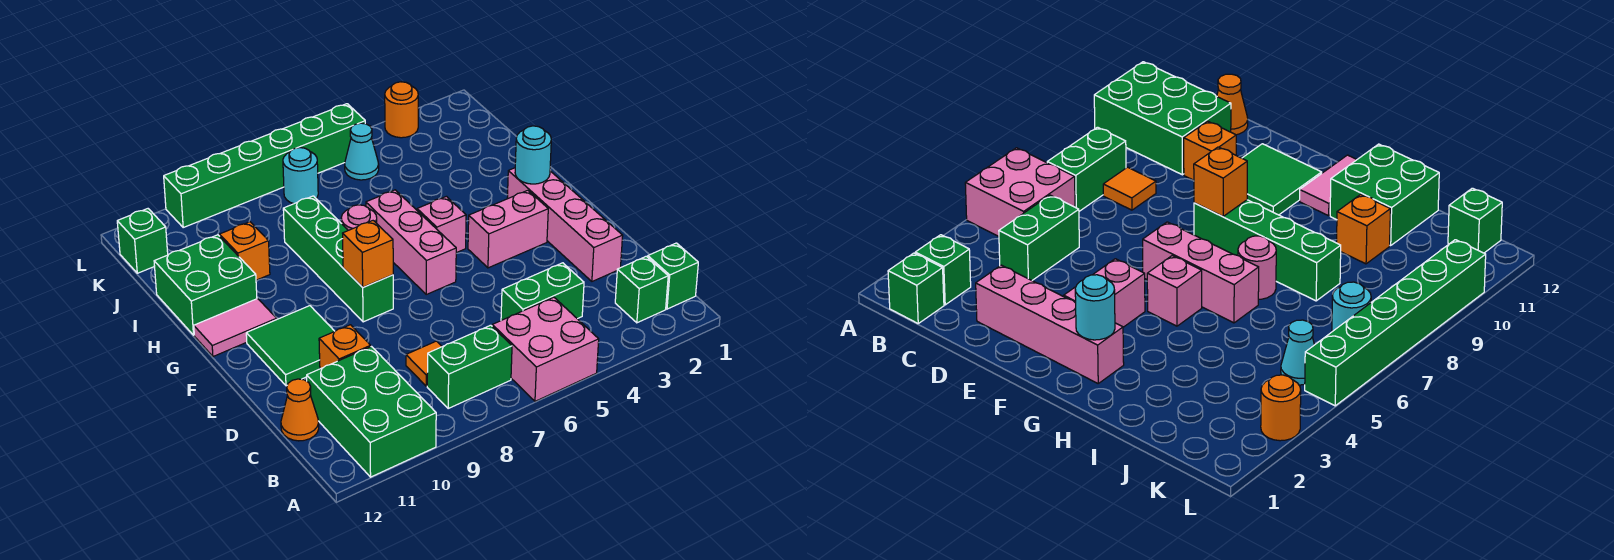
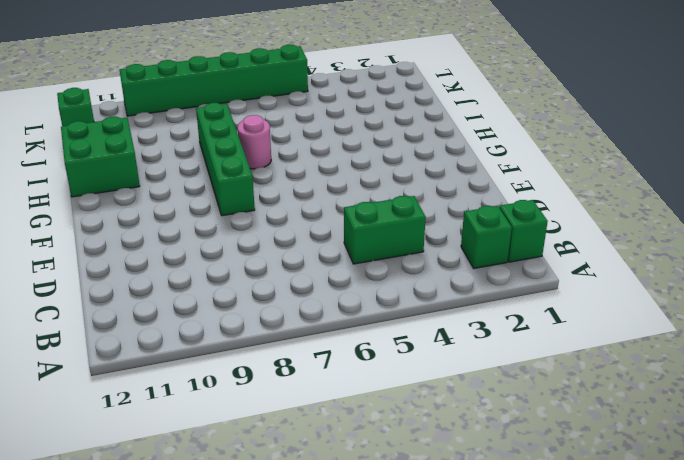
none -> pink brick A5:B6 level 1
none -> green brick A10:C11 level 1
none -> green brick B7:B8 level 1

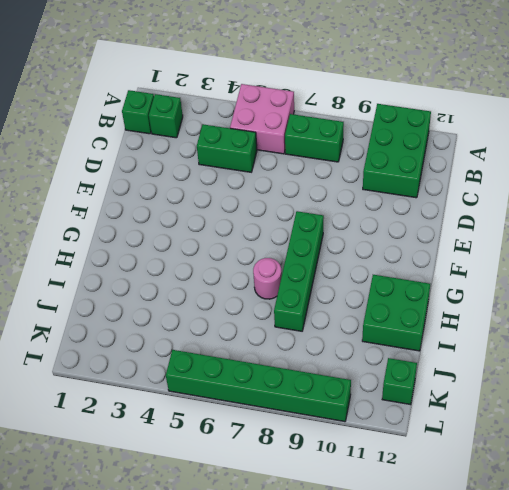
none -> orange tile C8 level 1
none -> orange cone C12 level 1
none -> pink brick D2:G2 level 1

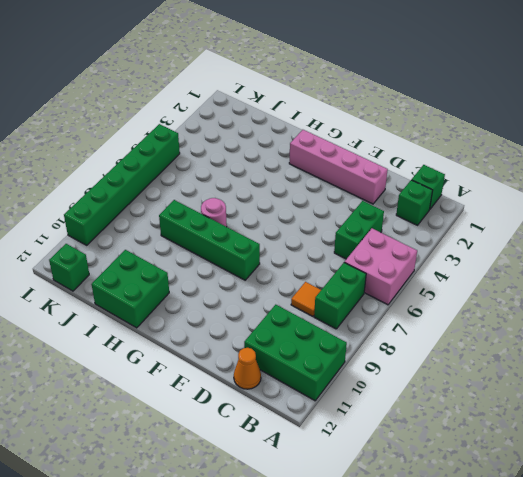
none -> orange brick D10 level 1
none -> green tile E10:F11 level 1
none -> pink brick F3:F4 level 1

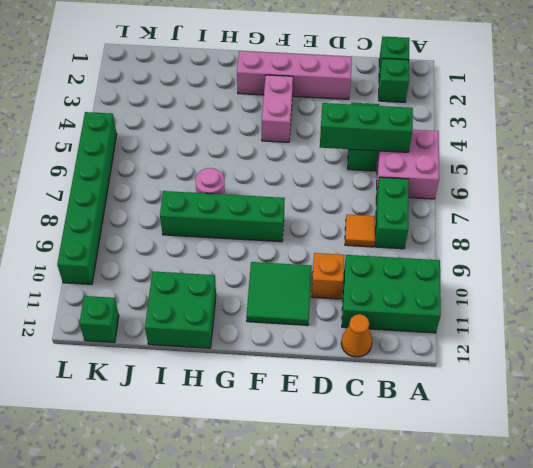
green brick B5:D5 level 2 -> none
none -> pink brick F6:H6 level 1
none -> pink brick G5 level 1
none -> pink tile G11:G12 level 1

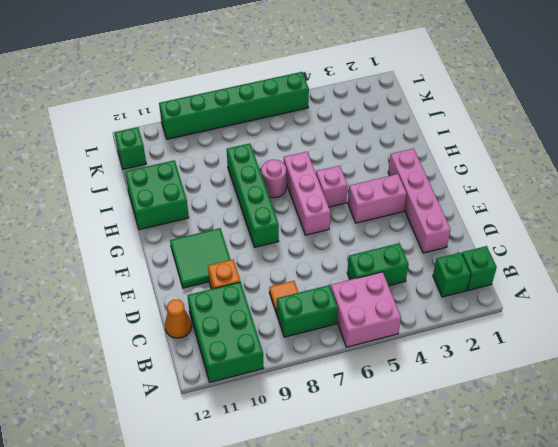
none -> pink tile G11:G12 level 1
none -> orange brick I10 level 1
none -> cyan cone K5 level 1

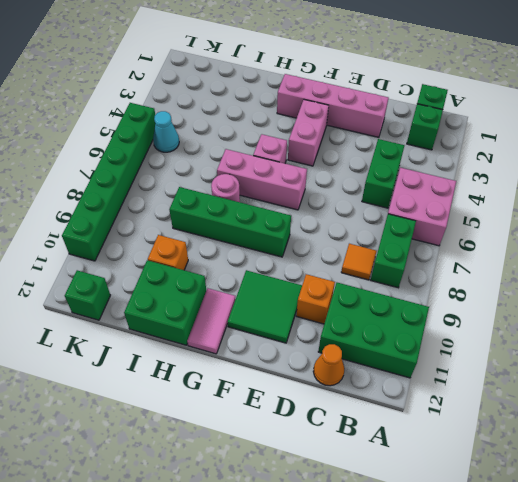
none -> cyan round brick K7 level 1
none -> orange round brick L3 level 1
none -> orange brick F8 level 2

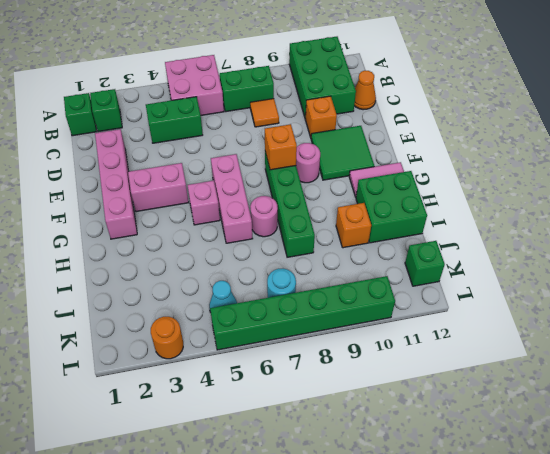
pink round brick F9 level 1 -> none
none -> cyan round brick G2 level 2

